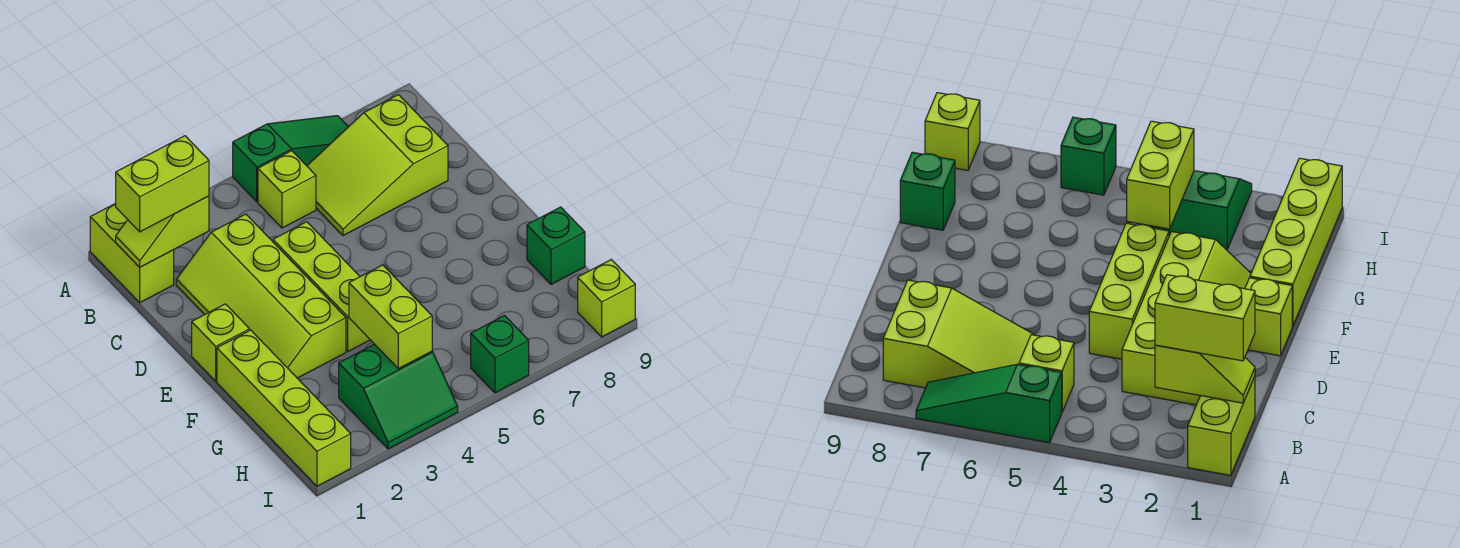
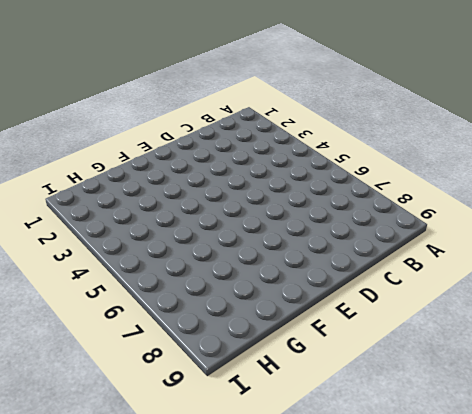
none -> lime brick A1:B1 level 1
none -> green slope A5:A7 level 1 top 5
none -> lime brick B5 level 1

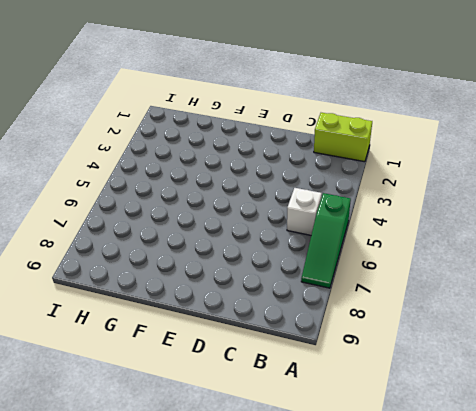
white brick B5 level 1 -> lime brick B5 level 1
none -> lime slope B6:C8 level 1 top 8
none -> lime slope C2:F3 level 1 top 3
none -> lime brick D4:F4 level 1

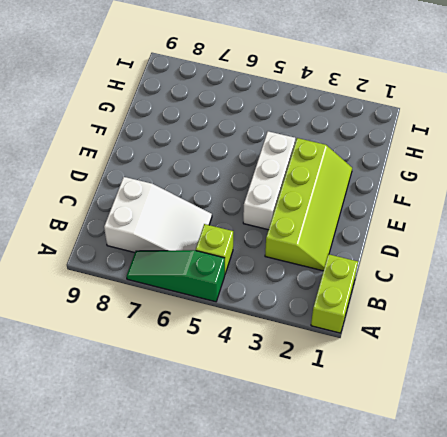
white slope B6:C8 level 1 top 8 -> lime slope B6:C8 level 1 top 8
white brick D4:F4 level 1 -> lime brick D4:F4 level 1
none -> lime brick E1 level 1
none -> lime brick F1:I1 level 1
none -> green brick G9 level 1

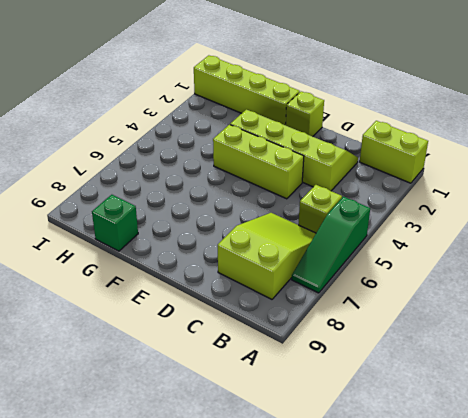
none -> green slope H3:I4 level 1 top H
none -> green brick I6 level 1
none -> lime brick I9 level 1

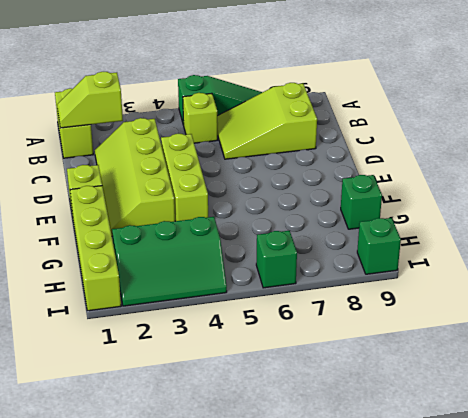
green slope H2:I4 level 1 top H -> green slope H3:I4 level 1 top H
green brick I9 level 1 -> lime brick I9 level 1
none -> lime brick G4:H4 level 2
none -> lime brick B1:B2 level 3

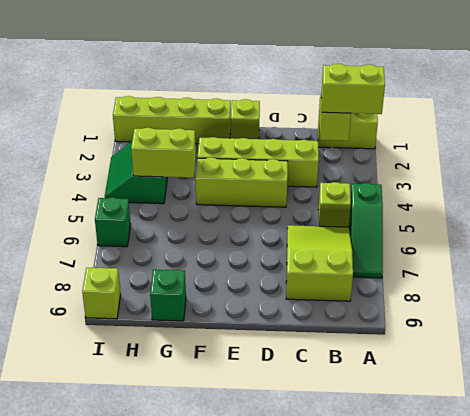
lime brick A2:B2 level 3 -> lime brick B1:B2 level 3

